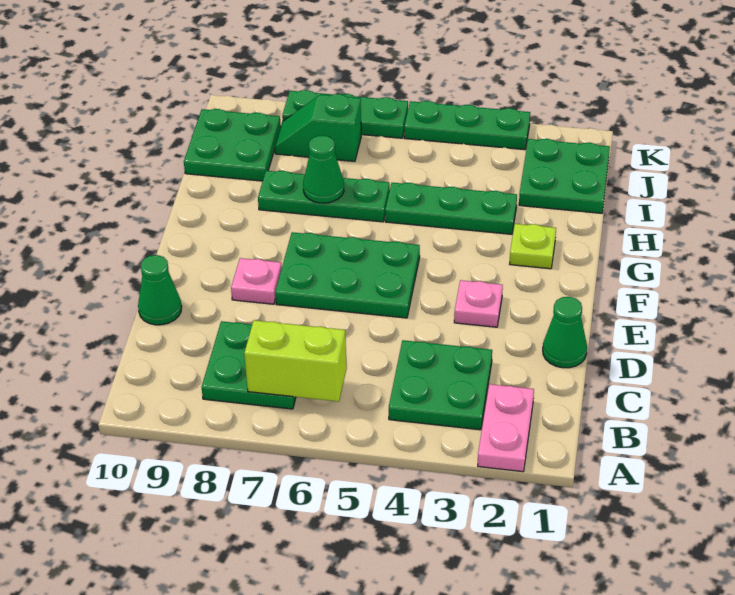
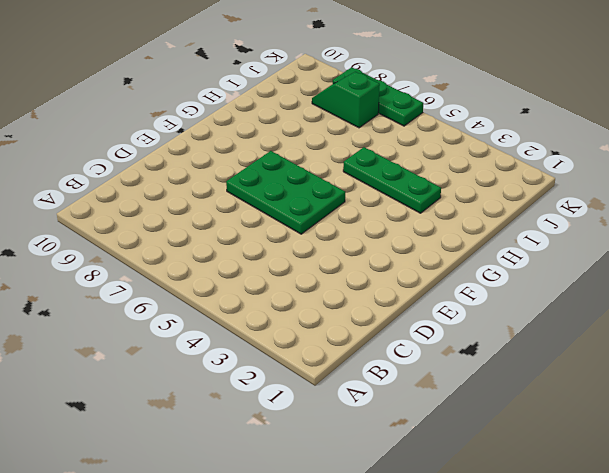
none -> pink plate A2:B2 level 1
none -> green plate B3:C4 level 1
none -> green plate B7:C8 level 1

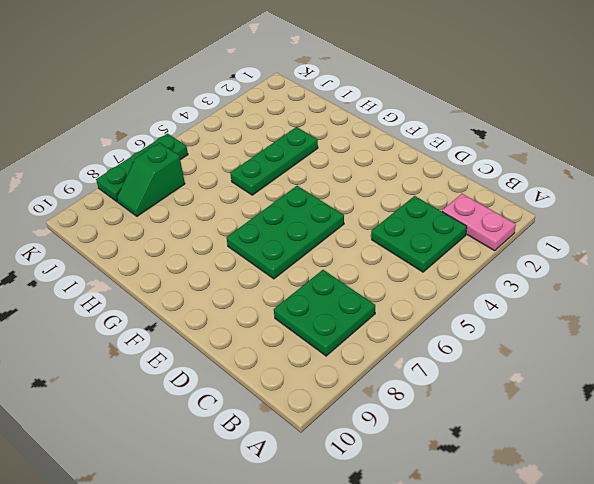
none -> green cone D1 level 1
none -> green cone D10 level 1
none -> pink plate E3 level 1

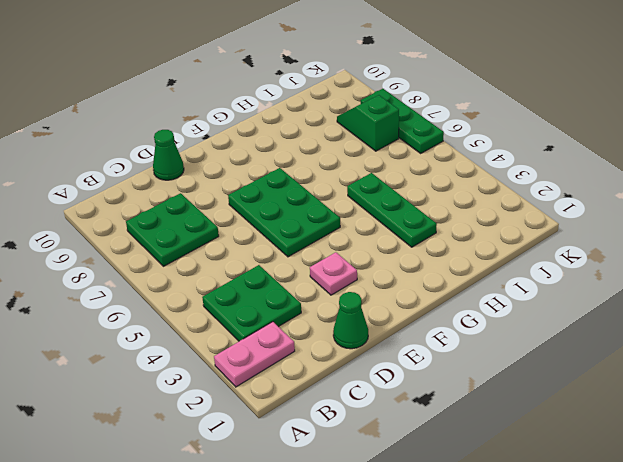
none -> pink plate E8 level 1
none -> lime plate G2 level 1
none -> green plate H6:H8 level 1

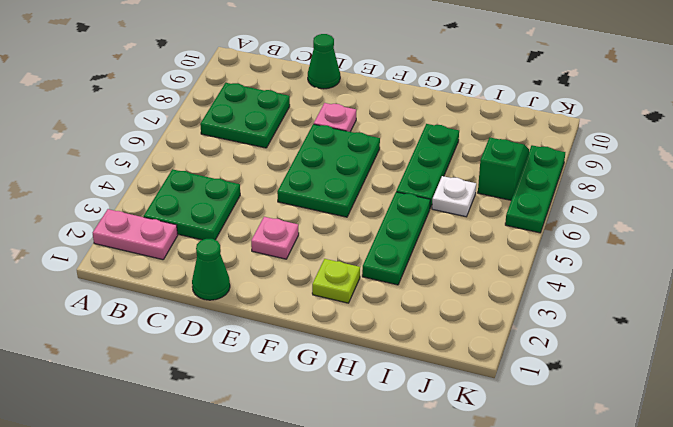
white plate I6 level 1 -> none
none -> green plate I1:J2 level 1
none -> green plate I9:J10 level 1
none -> green plate K3:K5 level 1

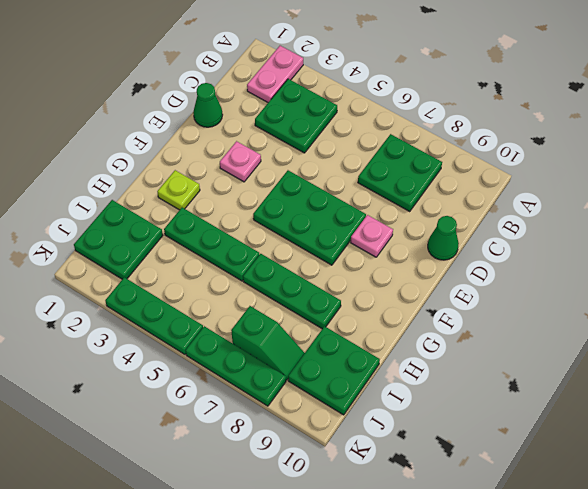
none -> lime brick B6:B7 level 2
none -> green cone H7 level 2

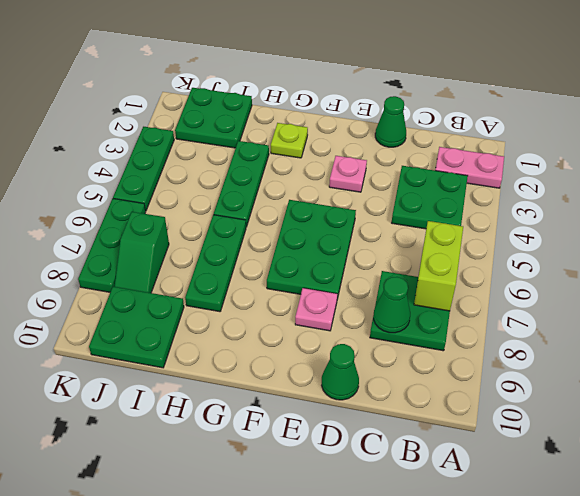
green cone C8 level 2 -> green cone H7 level 2

